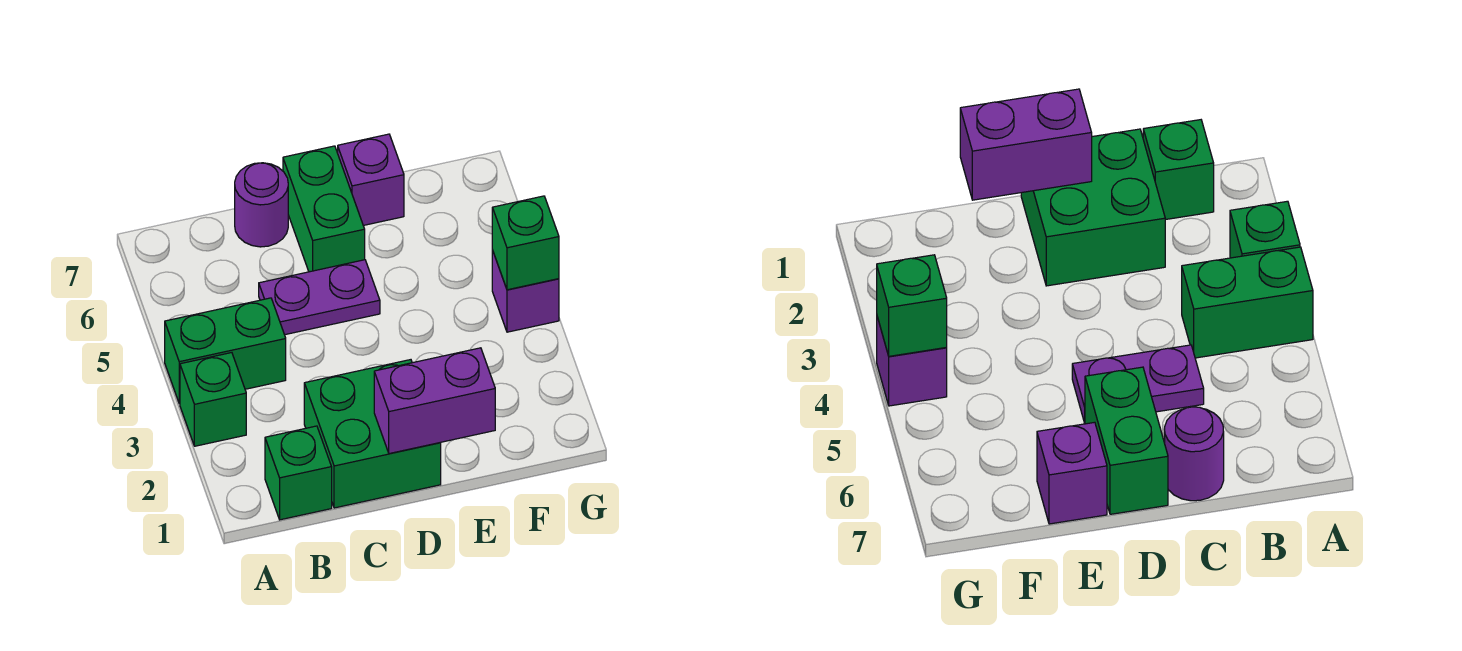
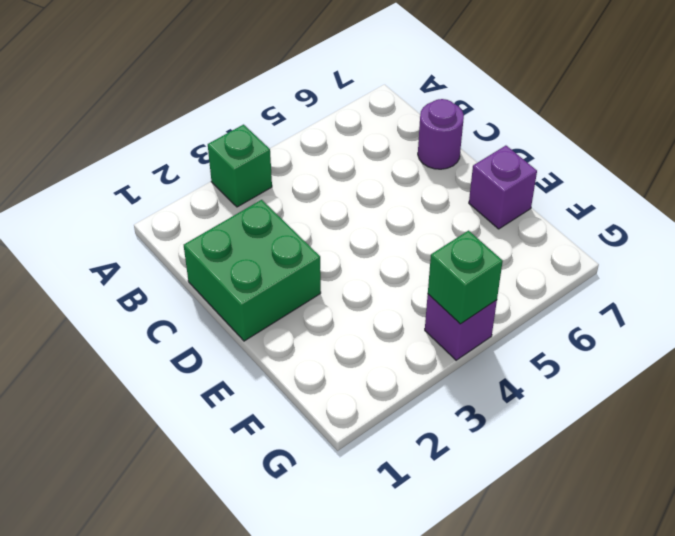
none -> green brick A4:B4 level 1
none -> green brick B1 level 1

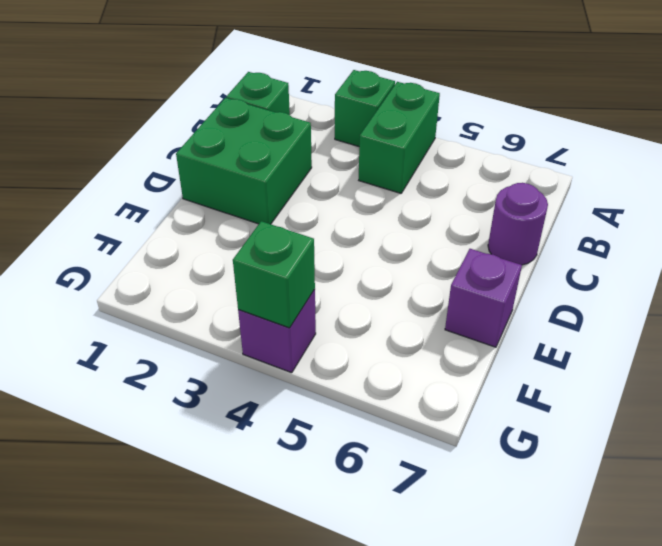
none -> purple plate C5:D5 level 1
none -> green brick D6:D7 level 1

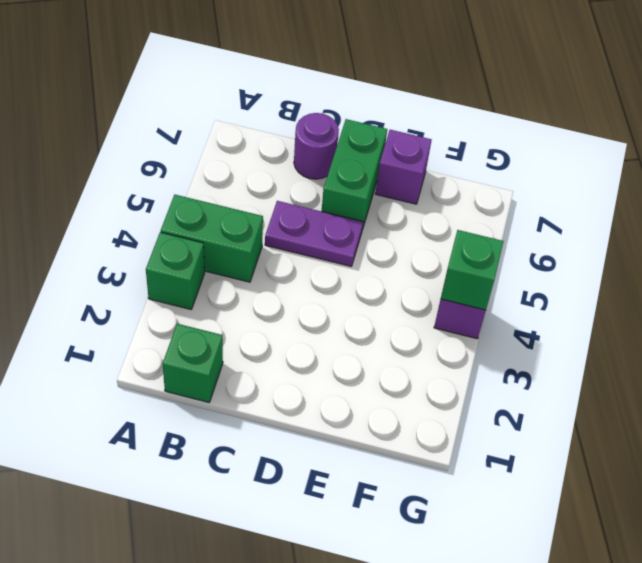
none -> green brick C1:D2 level 1
none -> purple brick D1:E1 level 2

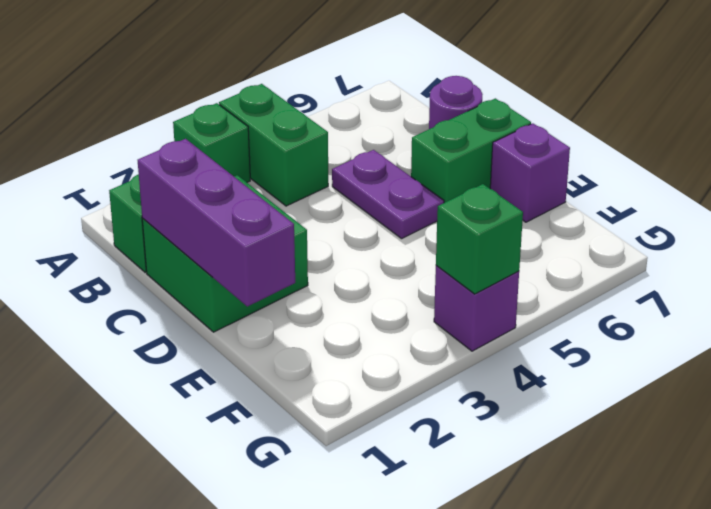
purple brick C1:E1 level 2 -> purple brick D1:E1 level 2

